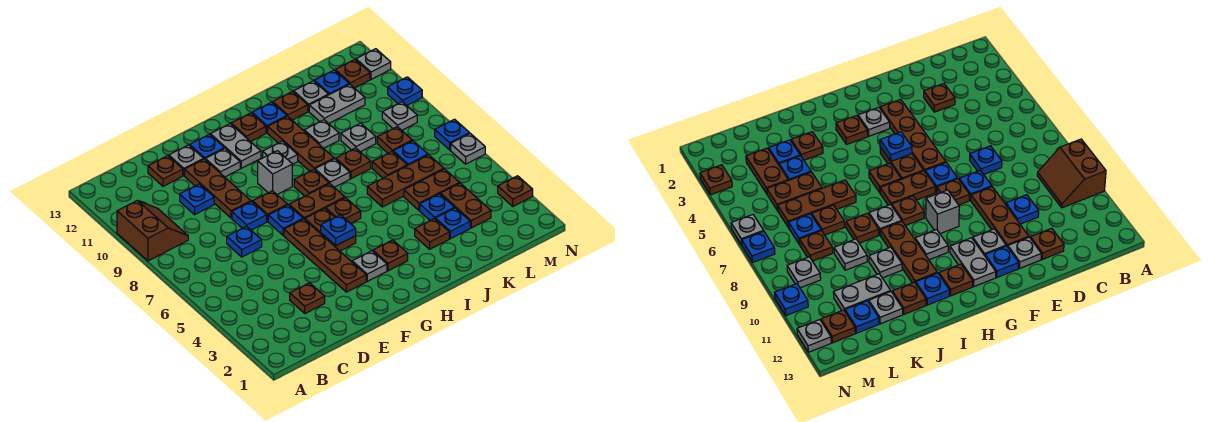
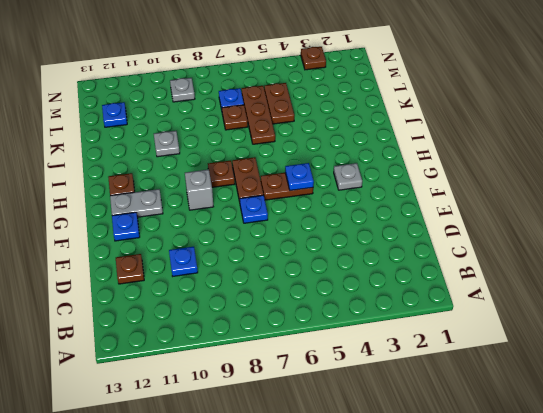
none -> brown slope A9:B10 level 1 top A
none -> brown plate D3 level 1
none -> blue plate D7 level 1
none -> blue plate E8 level 1

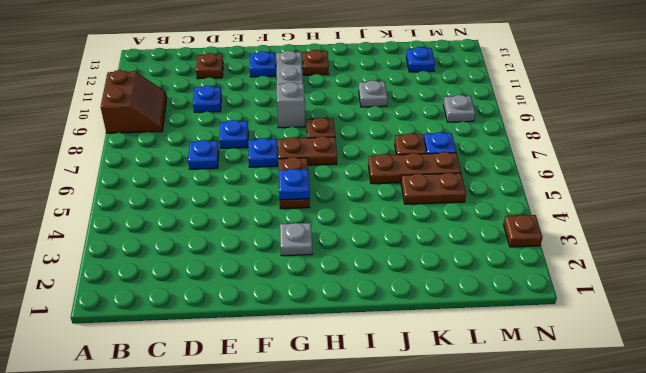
none -> brown plate D3 level 1
none -> brown plate E9:E11 level 1
none -> grey plate E12 level 1
none -> brown plate F3:F6 level 1

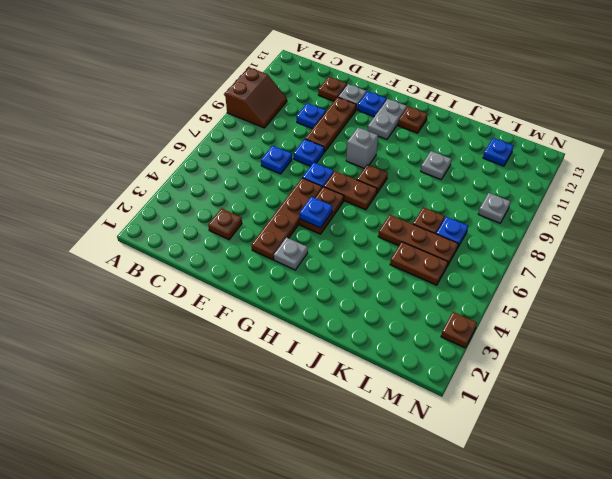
none -> brown plate F8 level 1
none -> grey plate F11 level 1
none -> brown plate H3 level 1
none -> brown plate H6 level 1

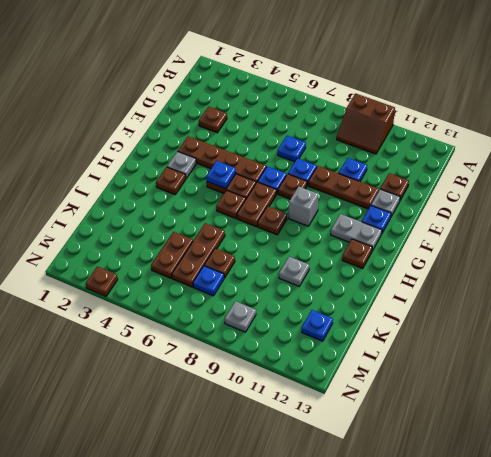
none -> grey plate F11 level 1
none -> grey plate H10 level 1
none -> grey plate I8 level 1
none -> brown plate I9:I11 level 1

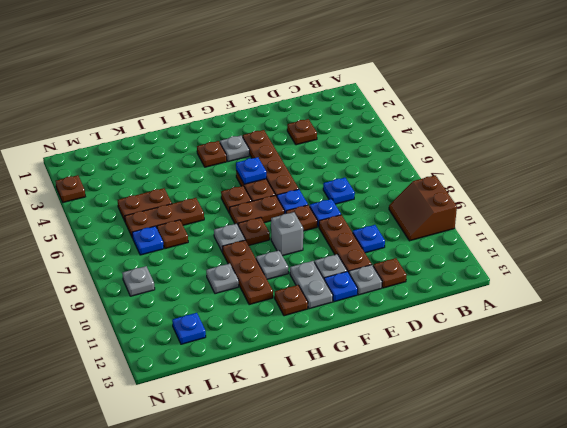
none -> blue plate I12 level 1
none -> brown plate J3 level 1
none -> brown plate J8 level 1
none -> brown plate J12 level 1

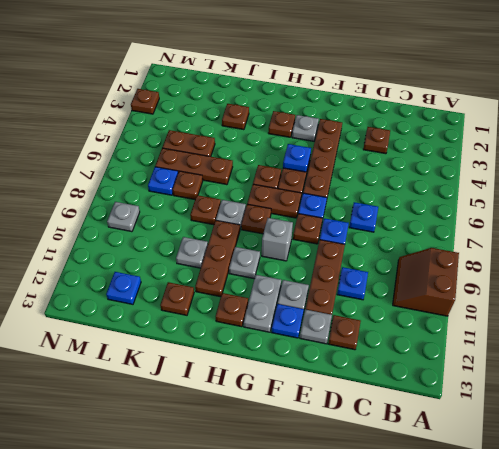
none -> blue plate I12 level 1
none -> blue plate K3 level 1
none -> blue plate K4 level 1
none -> grey plate K9 level 1

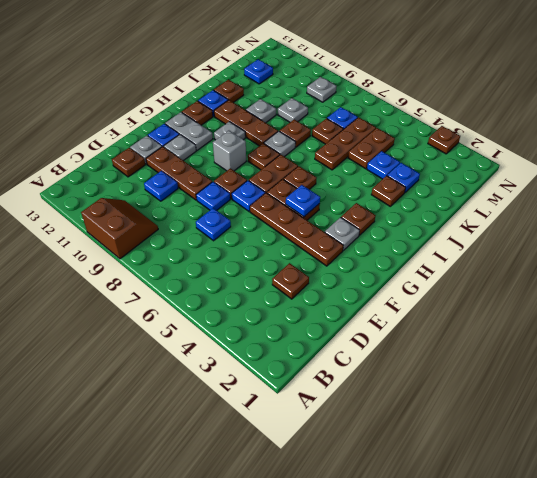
none -> grey plate K11:L11 level 1
none -> grey plate K12 level 1
none -> brown plate L3:L4 level 1
none -> brown plate L8 level 1

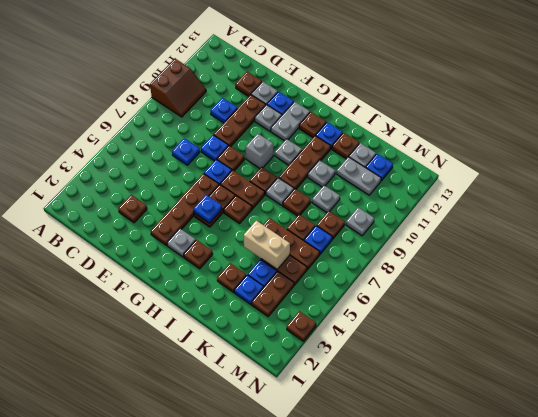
tan brick J5:K5 level 2 -> none
none -> brown plate M12 level 1
none -> grey plate N6 level 1
none -> blue plate N7 level 1
none -> blue plate N10 level 1

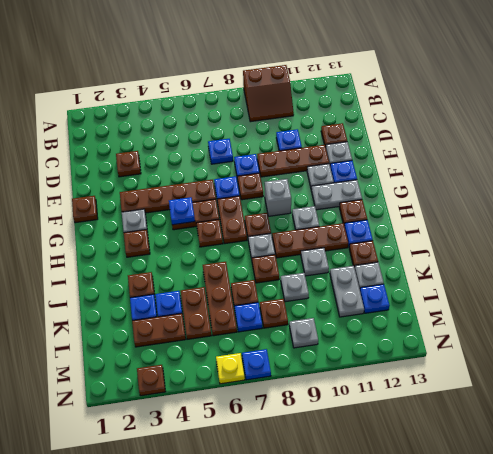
brown plate F1 level 1 -> brown plate M12 level 1
yellow plate N6 level 1 -> grey plate N6 level 1
none -> blue plate N10 level 1
none -> grey plate N12 level 1

